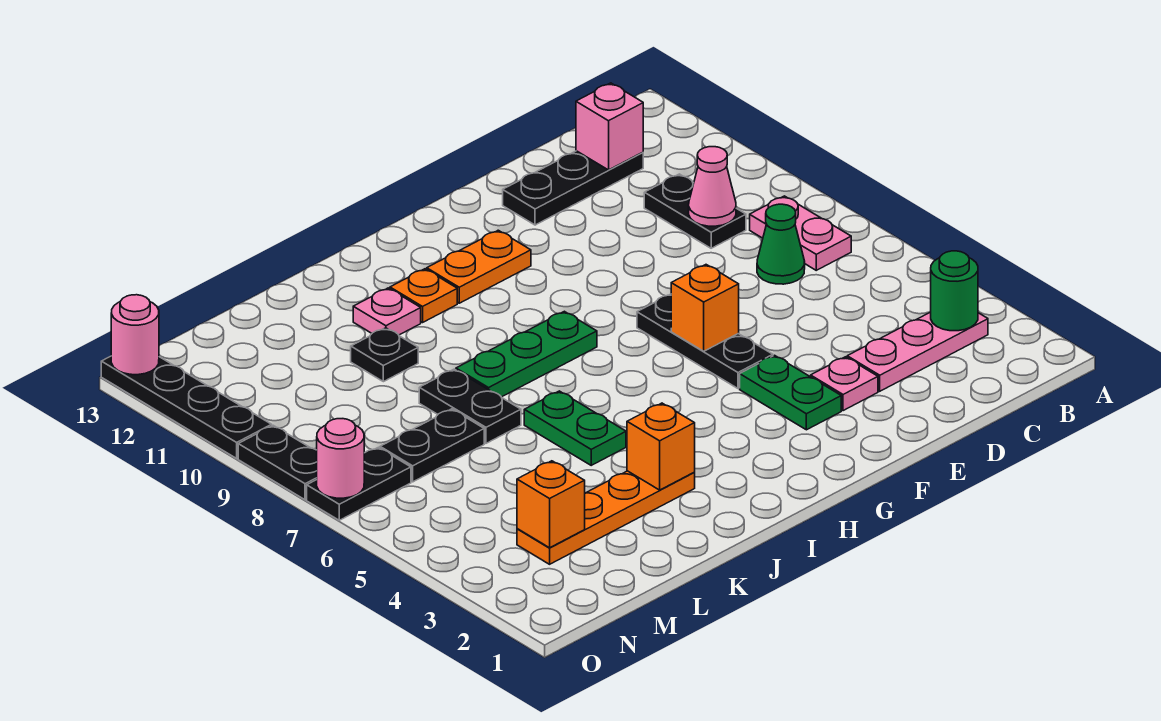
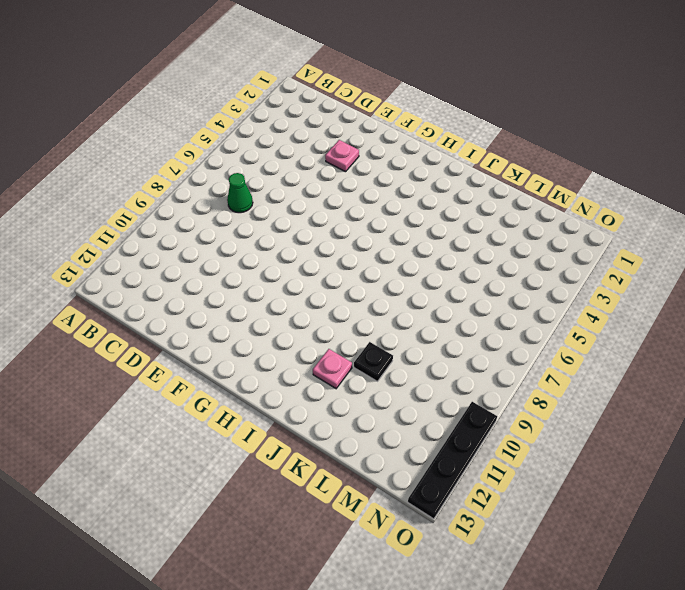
none -> pink plate B3:D3 level 1
none -> pink plate B7:B8 level 1
none -> black plate C9:C10 level 1

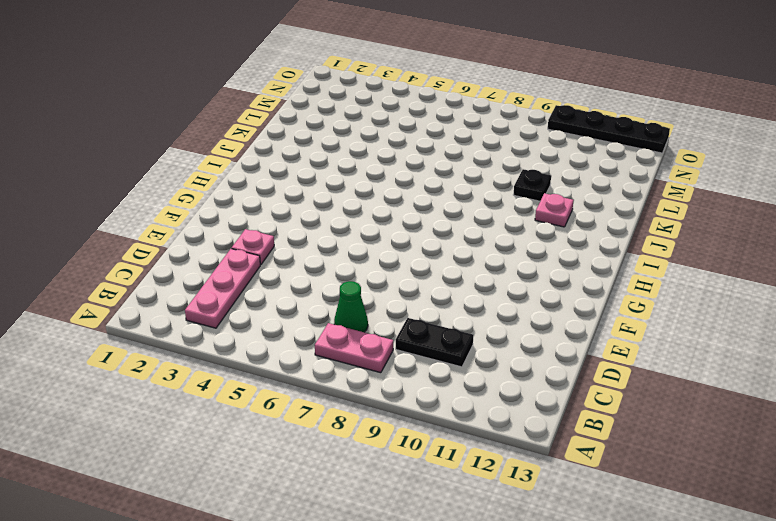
none -> black plate C12:E12 level 1
none -> green plate F3:F4 level 1
none -> black plate F5:F7 level 1

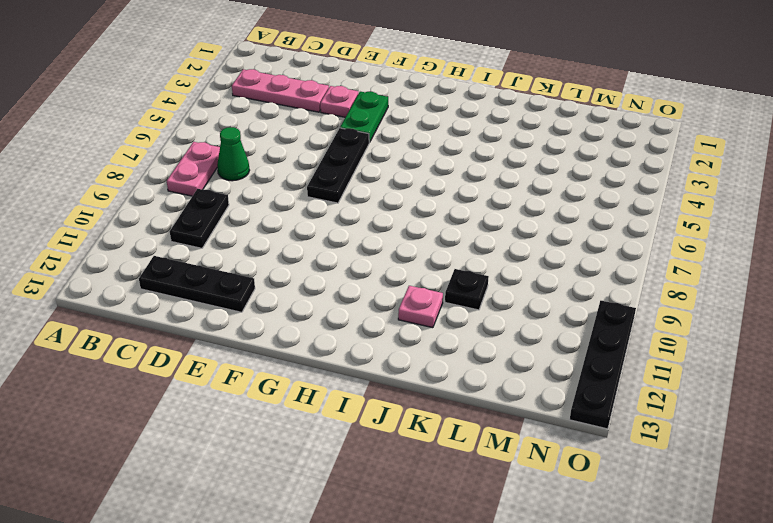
none -> orange plate G11:H11 level 1
none -> green plate H8:J8 level 1
none -> orange plate I11 level 1

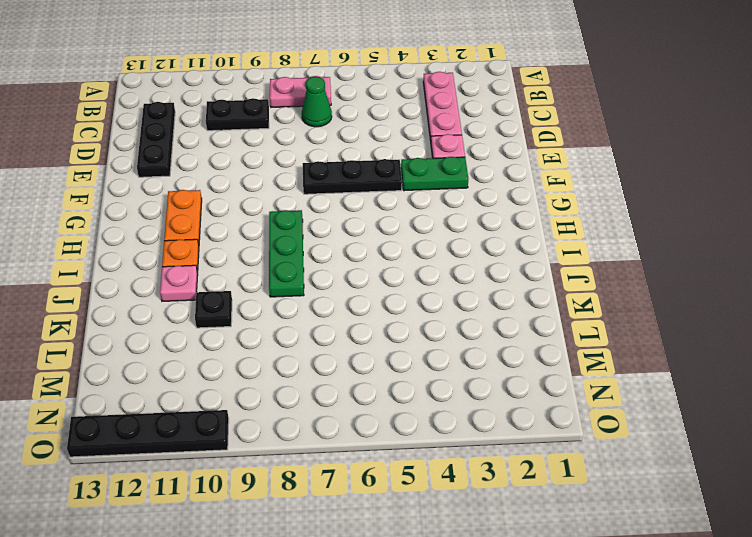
none -> orange plate J3:M3 level 1
none -> green plate J5:J6 level 1
none -> black plate K7:K8 level 1

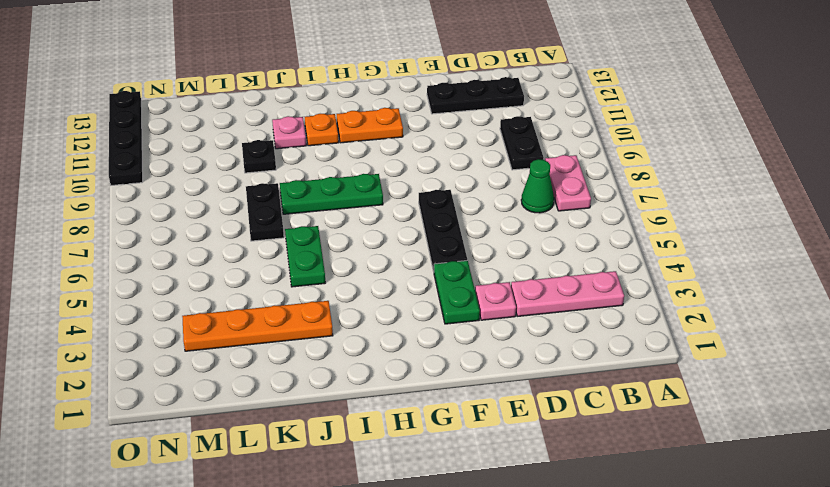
none -> black plate L7:M7 level 1
none -> black plate N7:O7 level 1
none -> black plate O8:O9 level 1

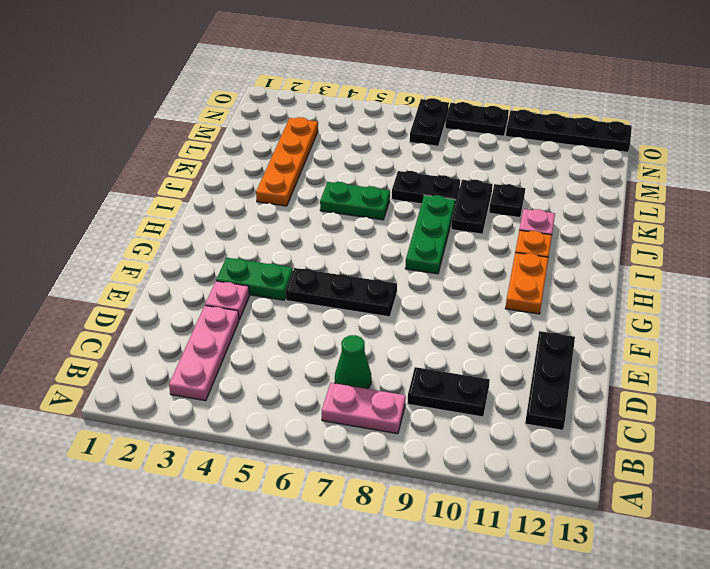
black plate J9:K9 level 1 -> black plate L7:M7 level 1
none -> green round brick B3 level 2
none -> pink cone C9 level 2
none -> pink brick C12 level 2

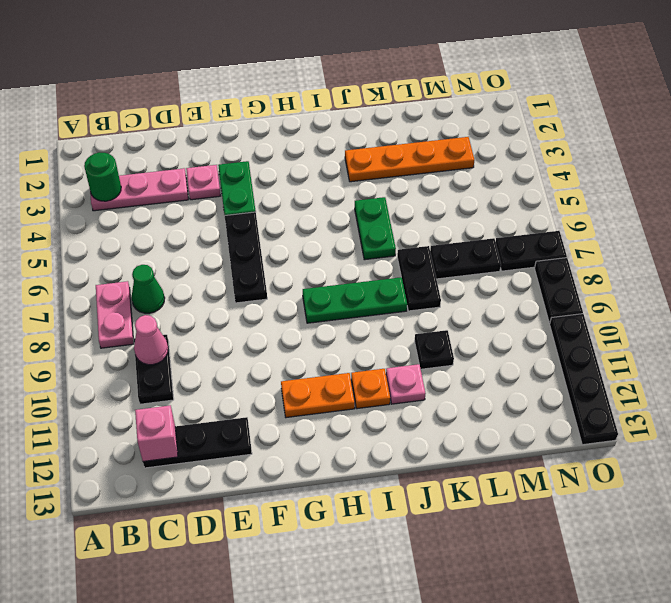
none -> orange brick F6 level 2
none -> orange brick J3 level 2
none -> orange brick M3 level 2

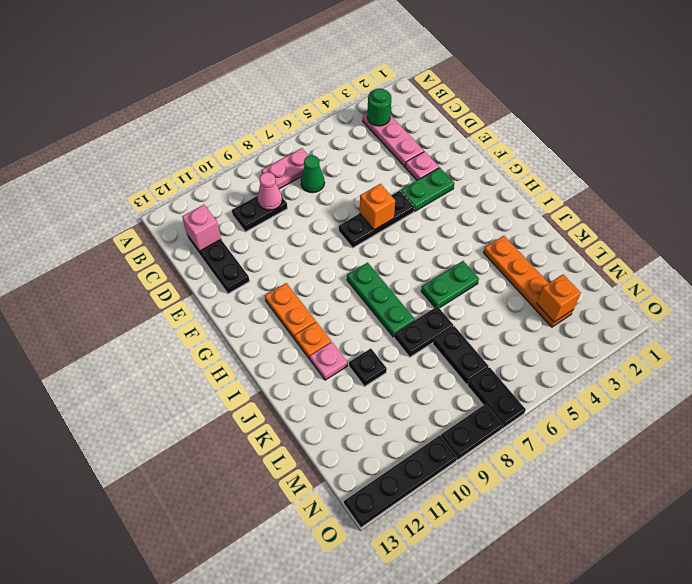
none -> orange brick J3 level 2
none -> pink round brick O7 level 2
none -> pink round brick O13 level 2

